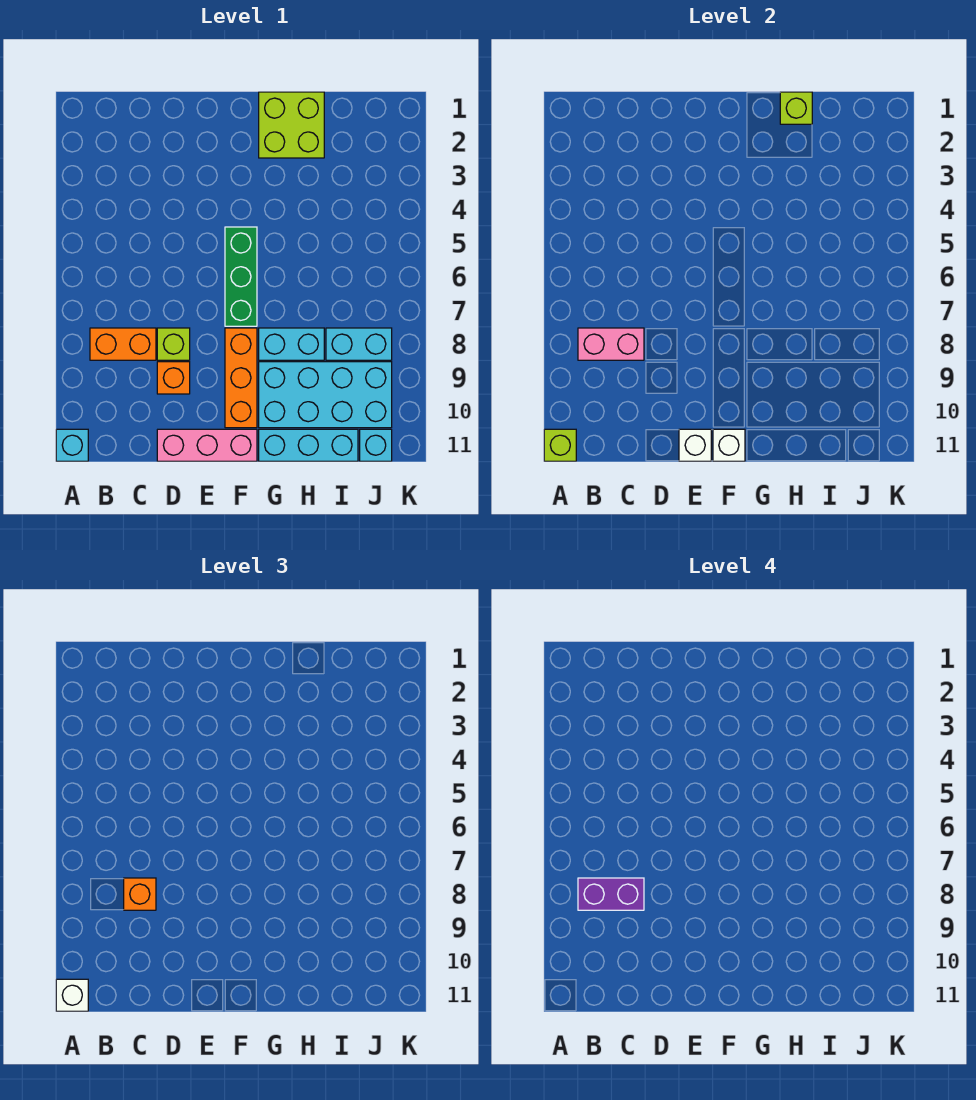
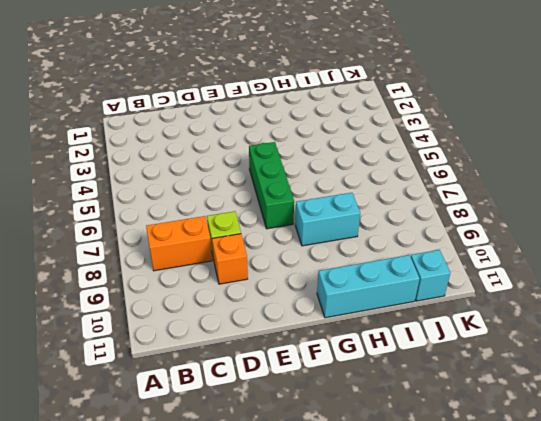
none -> cyan brick A11 level 1
none -> pink brick D11:F11 level 1
none -> orange brick F8:F10 level 1

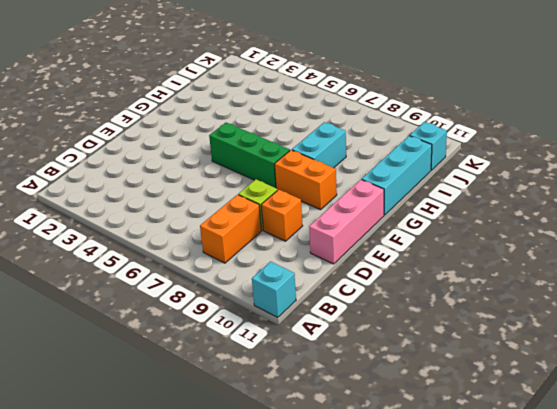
orange brick F8:F9 level 1 -> orange brick F8:F10 level 1
none -> lime brick G1:H2 level 1
none -> cyan brick G9:J10 level 1
none -> cyan brick I8:J8 level 1

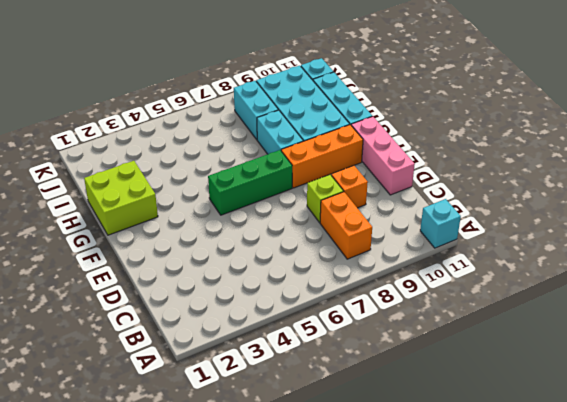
none -> lime brick A11 level 2
none -> pink brick B8:C8 level 2
none -> white brick E11 level 2

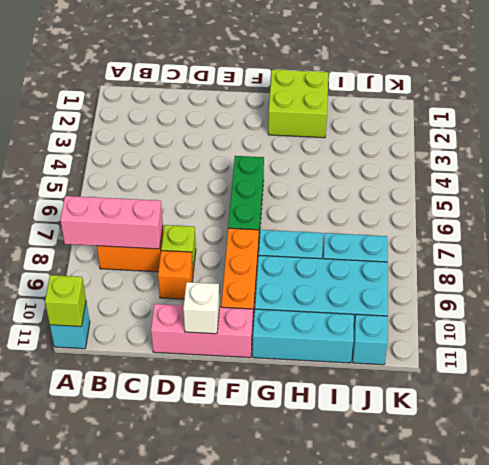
pink brick A8:C8 level 2 -> pink brick B8:C8 level 2
none -> white brick F11 level 2
none -> lime brick H1 level 2
none -> white brick A11 level 3

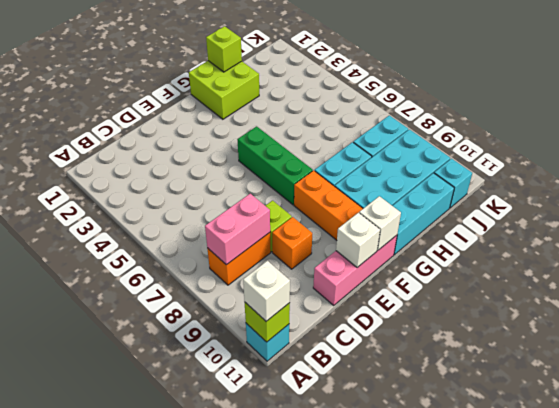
none -> orange brick C8 level 3
none -> purple brick B8:C8 level 4

